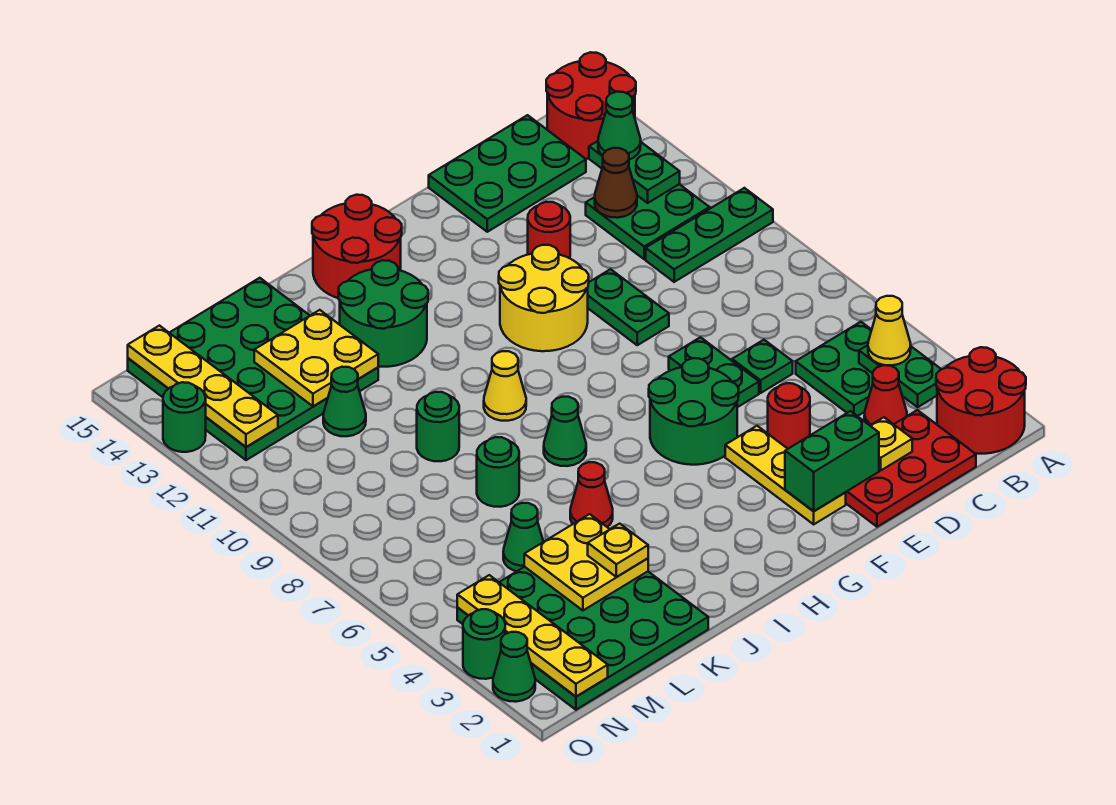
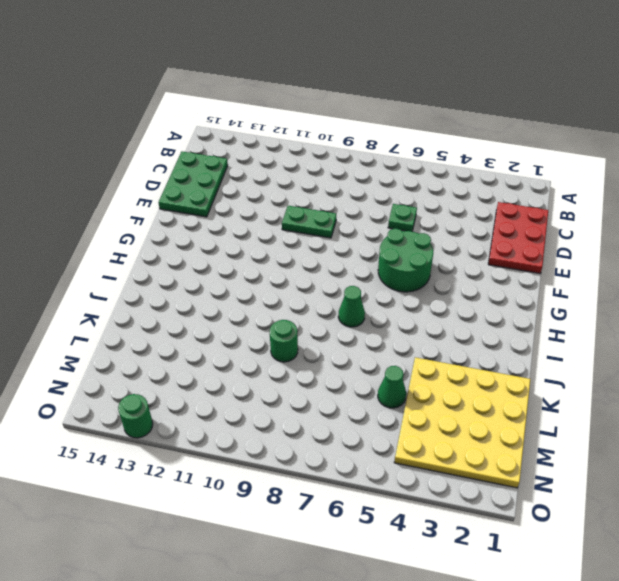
yellow plate K1:N4 level 1 -> green plate K1:N4 level 1
none -> red round brick A1:B2 level 1
none -> green plate A10:C10 level 1
none -> red round brick A14:B15 level 1
none -> green plate B4:C5 level 1

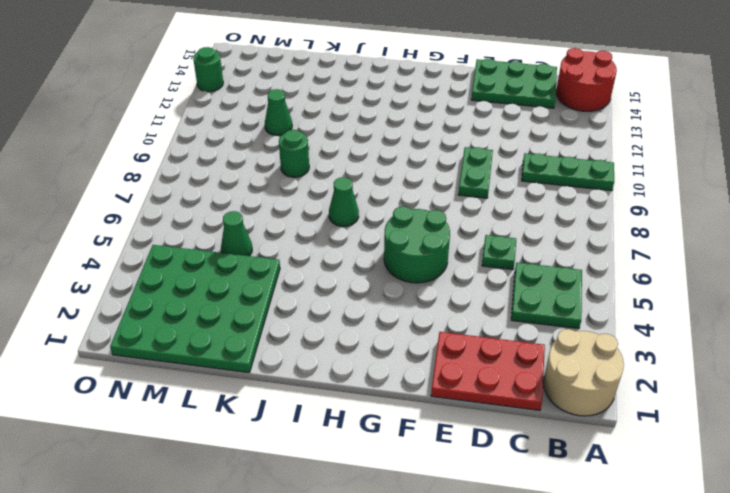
tan round brick A1:B2 level 1 -> red round brick A1:B2 level 1
none -> green plate B11:C12 level 1
none -> red cone C3 level 1
none -> red round brick E4 level 1
none -> green plate E6:E7 level 1

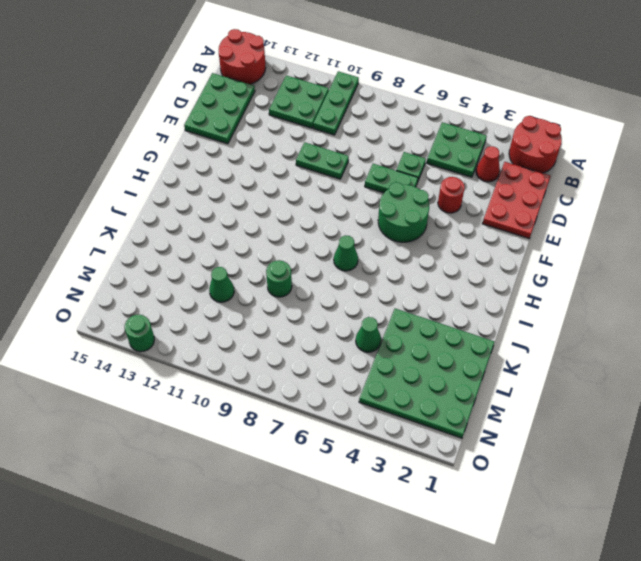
none -> red round brick E12 level 1
none -> yellow plate F2:F4 level 1
none -> yellow round brick F10:G11 level 1
none -> red round brick H14:I15 level 1

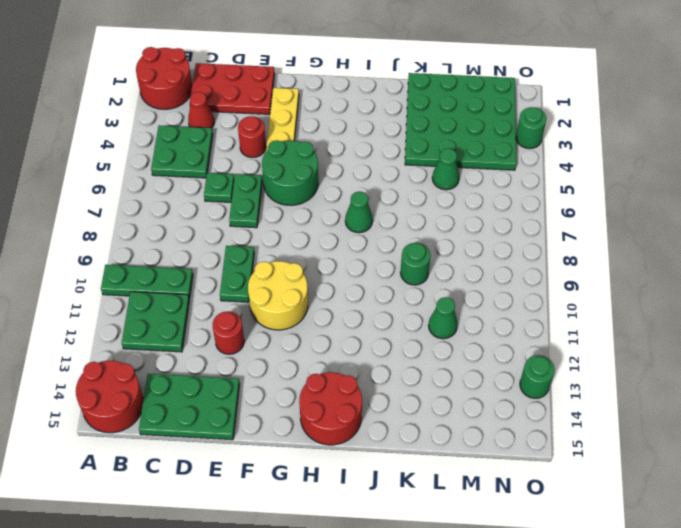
none -> yellow cone I9 level 1
none -> green round brick I12:J13 level 1
none -> red cone J5 level 1
none -> green round brick K7 level 1

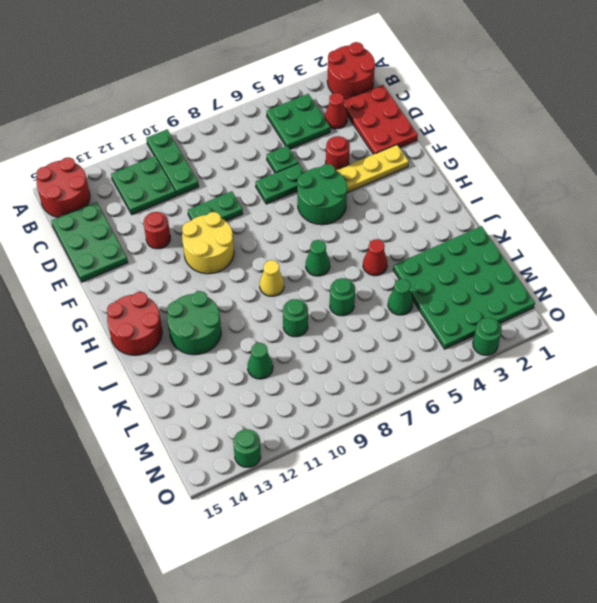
none -> green plate K12:N15 level 1
none -> green cone O2 level 1
none -> green plate B3:B4 level 2
none -> green plate B12:B13 level 2

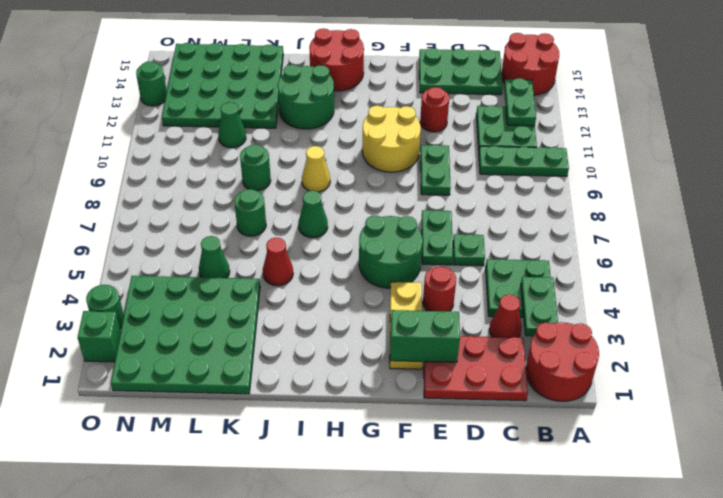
green brick O2 level 1 -> green cone O2 level 1
none -> brown cone C12 level 2
none -> yellow plate D2 level 2
none -> yellow plate K3:L4 level 2
none -> yellow plate K12:L13 level 2

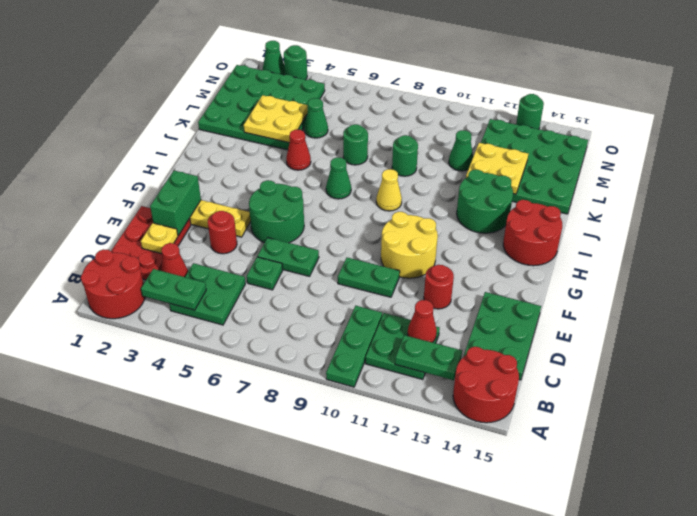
red cone C12 level 2 -> brown cone C12 level 2
none -> yellow plate N1:N4 level 2
none -> yellow plate N12:N15 level 2
none -> yellow cone B4 level 3
none -> green cone B13 level 3

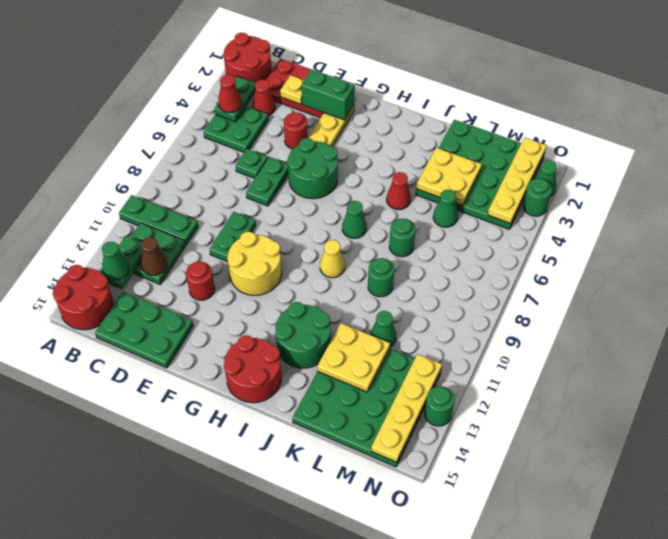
red cone B4 level 3 -> yellow cone B4 level 3
none -> yellow plate K3 level 3

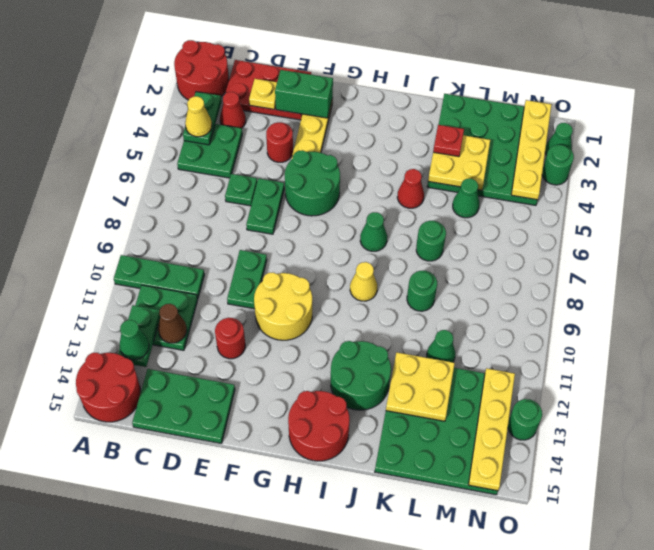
red plate K3 level 3 -> yellow plate K3 level 3

